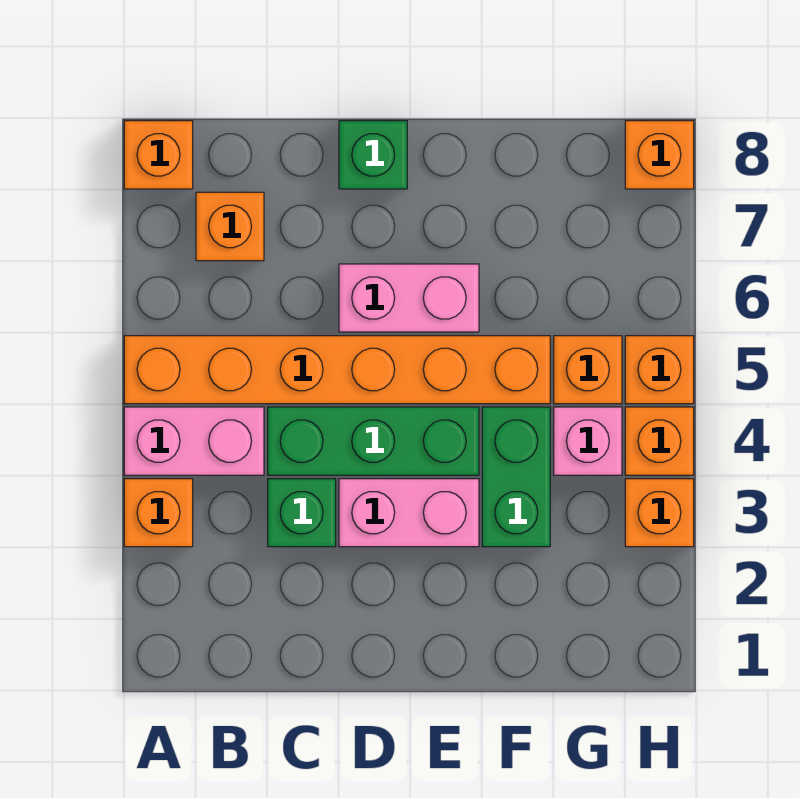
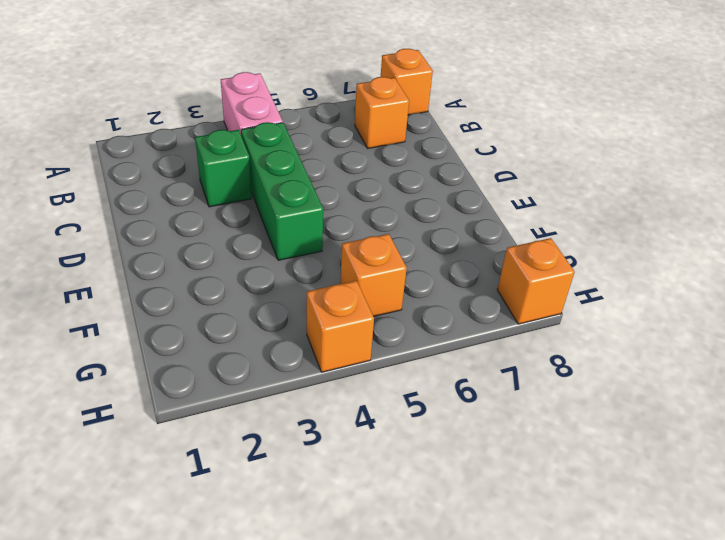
none -> orange brick A3 level 1
none -> orange brick A5:F5 level 1
none -> pink brick D3:E3 level 1

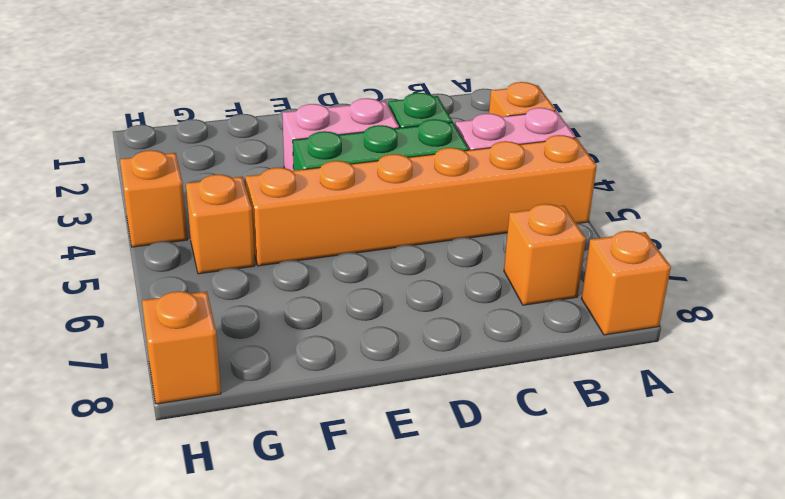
none -> pink brick D6:E6 level 1
none -> green brick D8 level 1
none -> green brick F3:F4 level 1

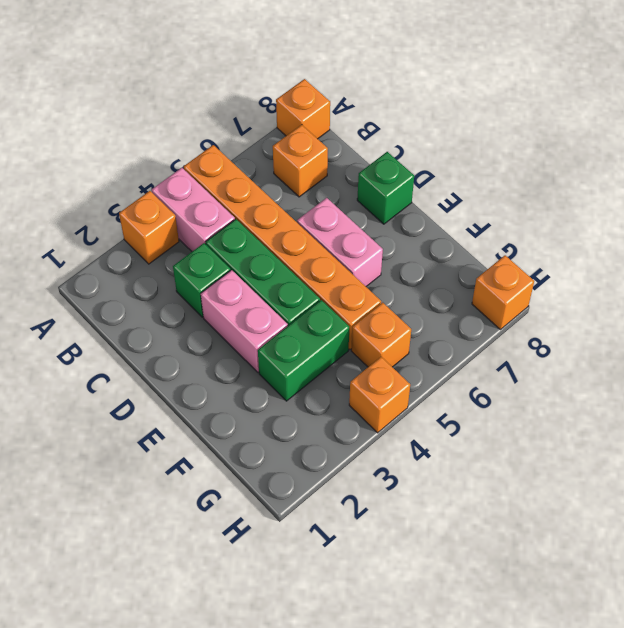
none -> pink brick G4 level 1
none -> orange brick H3 level 1
none -> orange brick H5 level 1

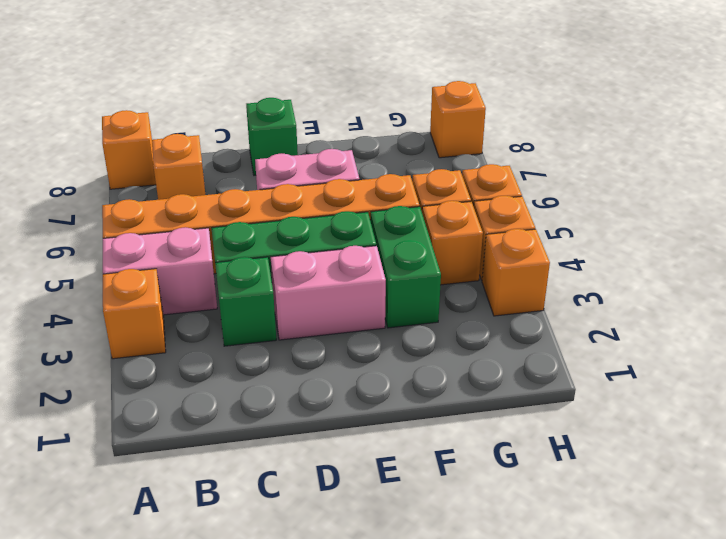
orange brick G4 level 1 -> pink brick G4 level 1

